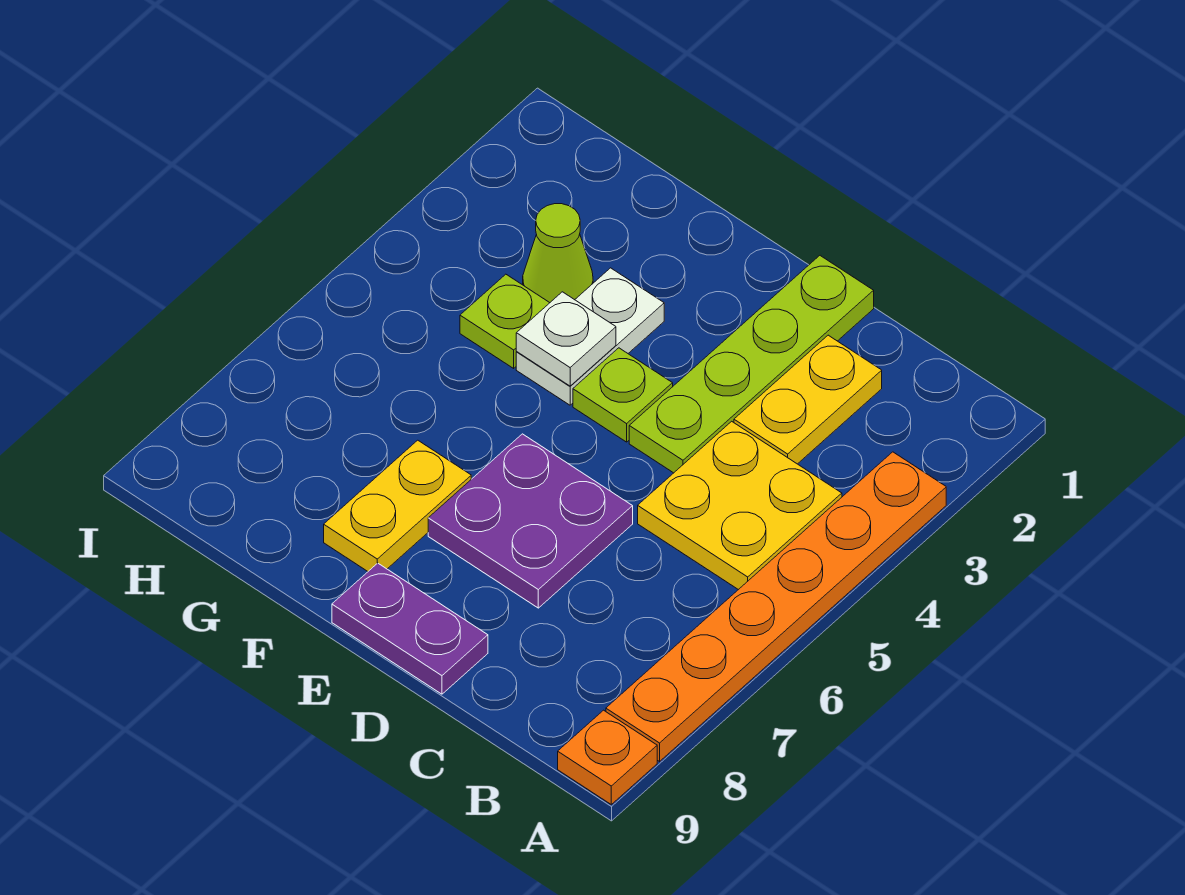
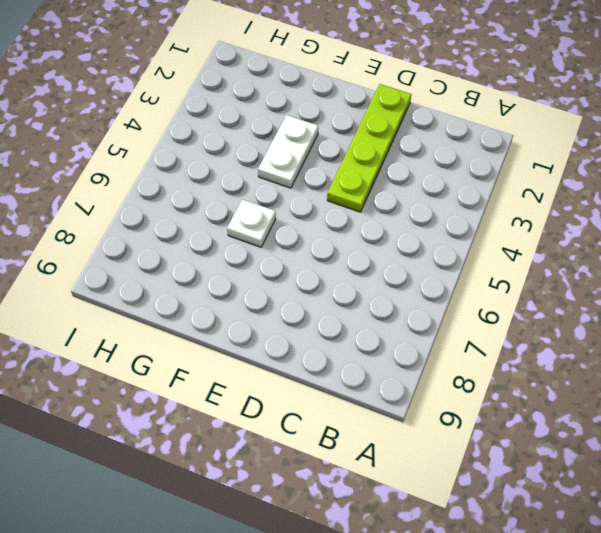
white plate F6 level 1 -> white plate F4 level 2
none -> orange plate A3:A8 level 1
none -> orange plate A9 level 1
none -> yellow plate B4:C5 level 1

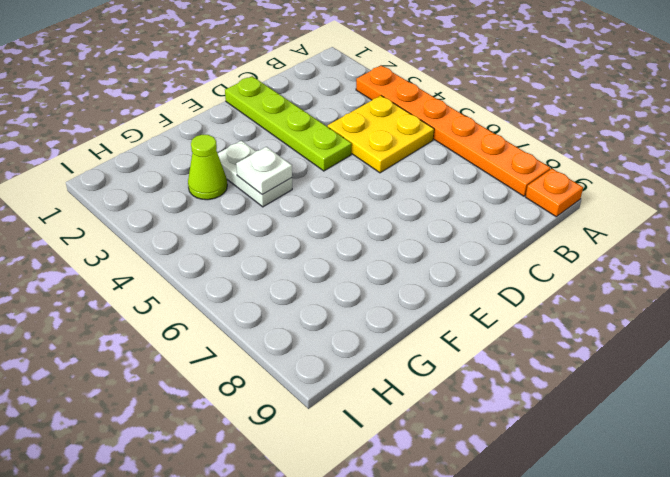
none -> yellow plate C2:C3 level 1
none -> purple plate D6:E7 level 1
none -> purple plate D9:E9 level 1

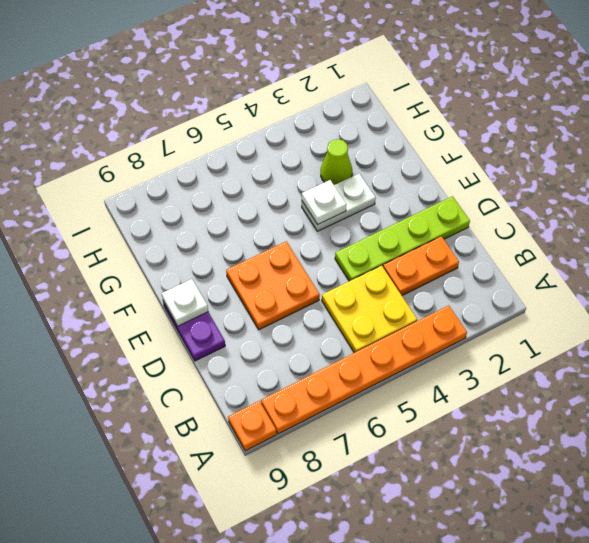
orange plate C2:C3 level 1 -> yellow plate C2:C3 level 1
orange plate D6:E7 level 1 -> purple plate D6:E7 level 1
white plate E9 level 2 -> none
none -> lime plate E4 level 1
none -> yellow plate F7:F8 level 1
none -> lime plate G4 level 1

